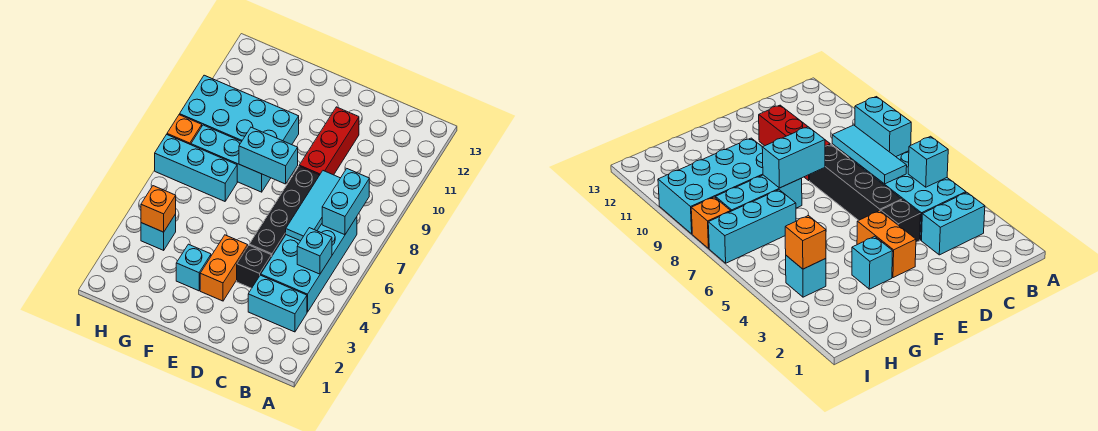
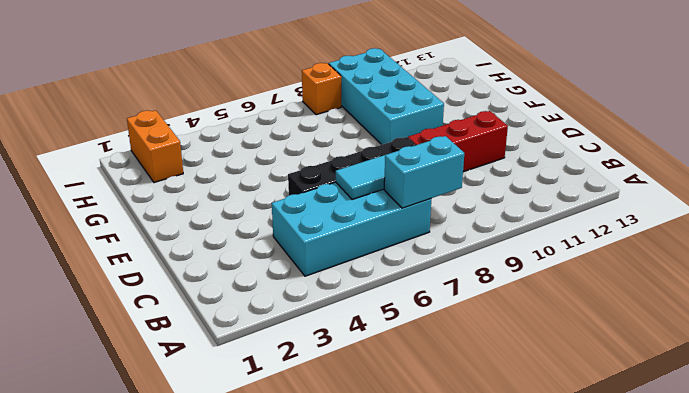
orange brick H2:I2 level 1 -> orange brick E3:E4 level 1
none -> cyan brick B3:C3 level 1
none -> black brick D4 level 1
none -> cyan brick F3 level 1

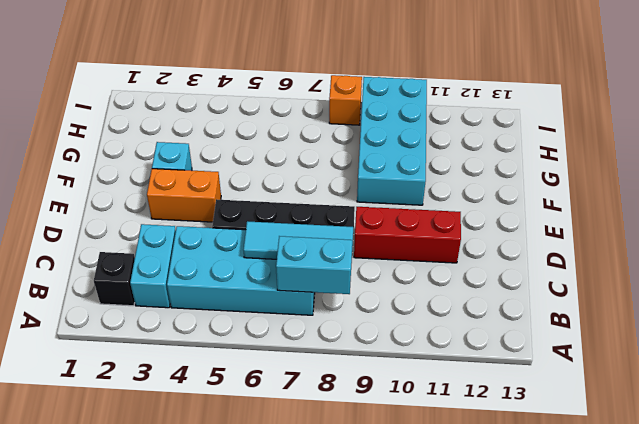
black brick B2 level 1 -> black brick D4 level 1
none -> cyan brick F8:H8 level 1
none -> cyan brick G7:I7 level 1
none -> cyan brick H4 level 1

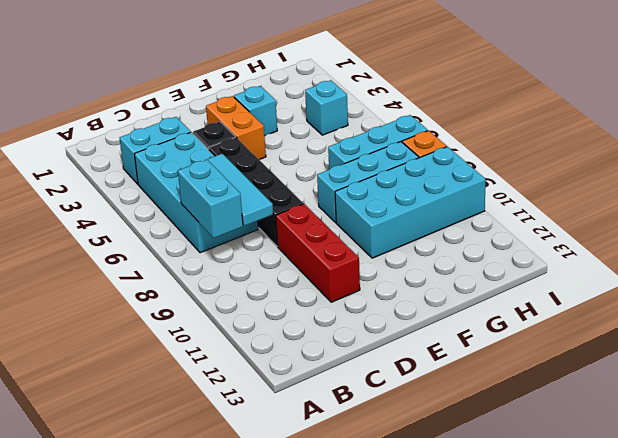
none -> cyan brick B5 level 2
none -> cyan brick E8:F8 level 2
none -> orange brick H4 level 2

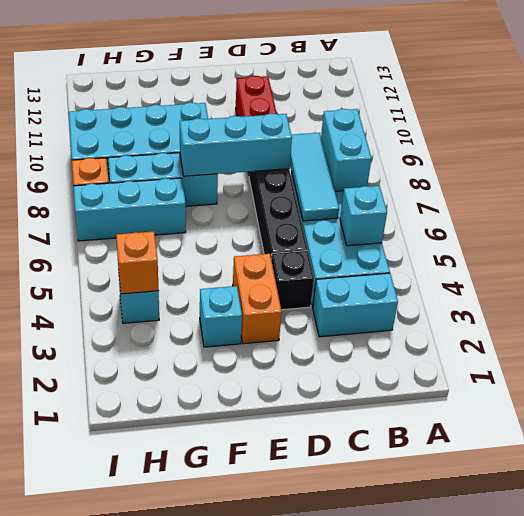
cyan brick D8:F8 level 2 -> cyan brick E8:F8 level 2

